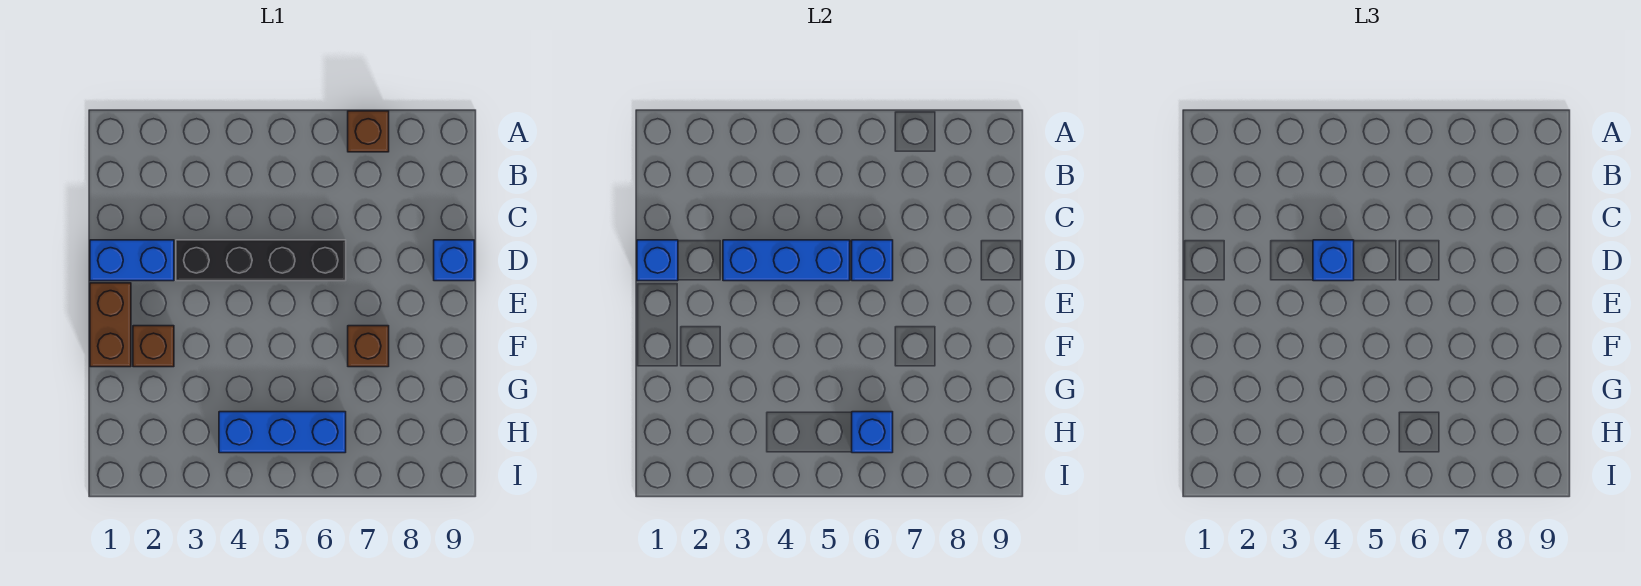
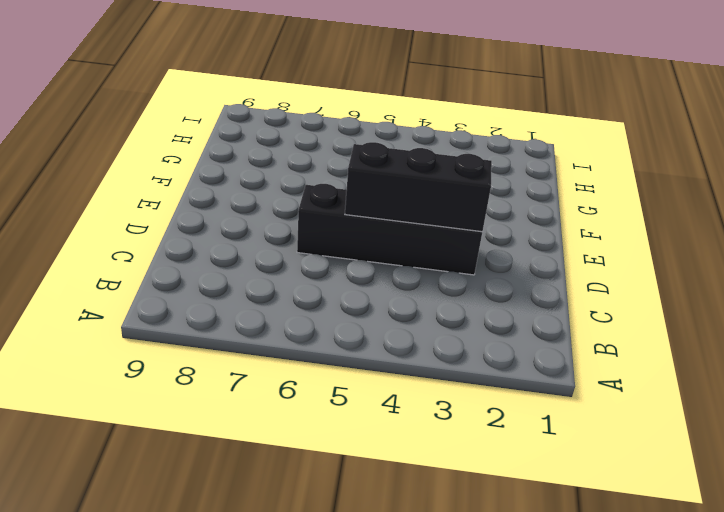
black brick D3:D5 level 2 -> blue brick D3:D5 level 2
none -> brown brick A7 level 1
none -> blue brick D1:D2 level 1
none -> blue brick D9 level 1

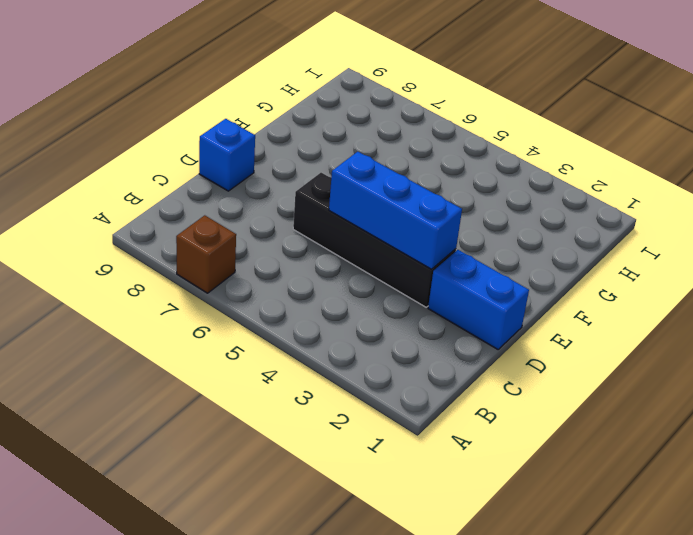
none -> brown brick E1:F1 level 1
none -> brown brick F2 level 1
none -> brown brick F7 level 1

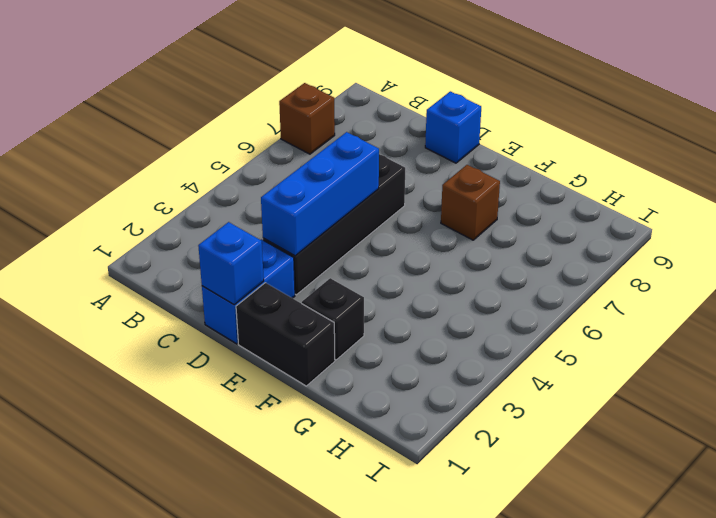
black brick E1:F1 level 1 -> brown brick E1:F1 level 1
black brick F2 level 1 -> brown brick F2 level 1
none -> blue brick H4:H6 level 1
none -> blue brick D6 level 2
none -> blue brick H6 level 2

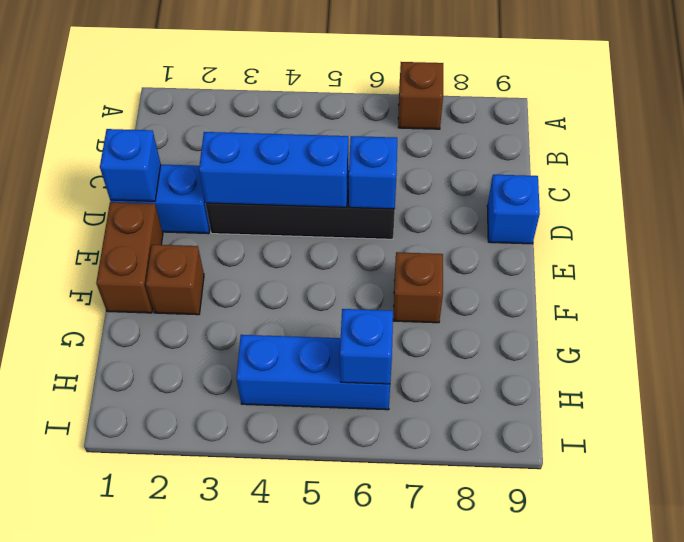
none -> blue brick D4 level 3

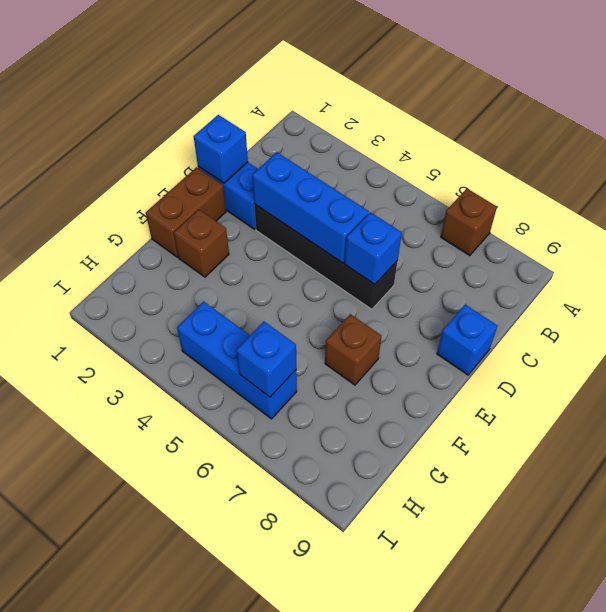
none -> blue brick D4 level 3

